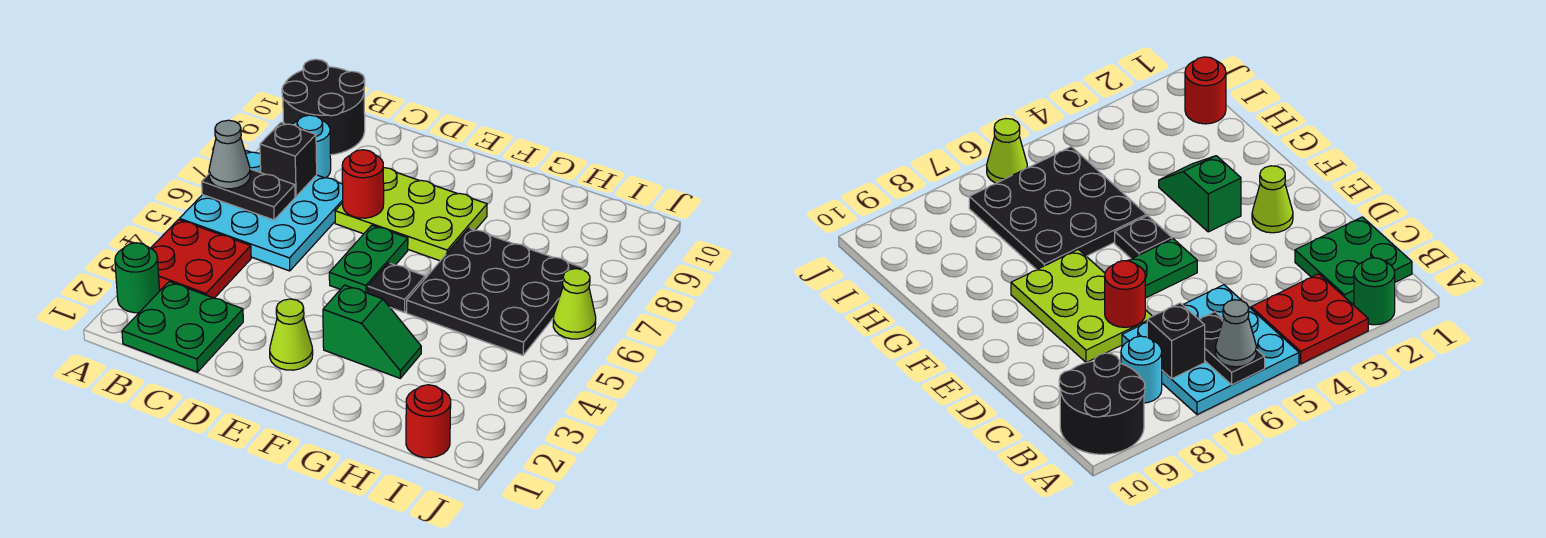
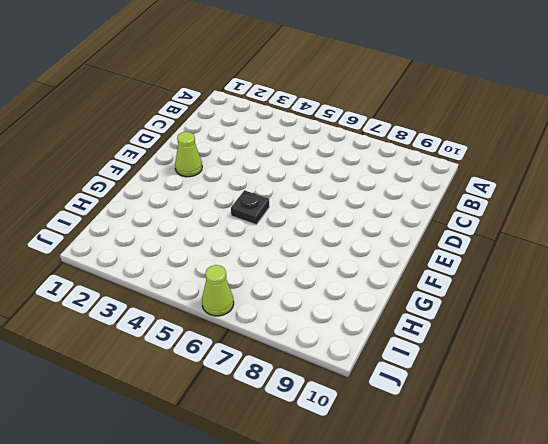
none -> green round brick A2 level 1
none -> red plate A3:B4 level 1
none -> cyan plate A5:C7 level 1

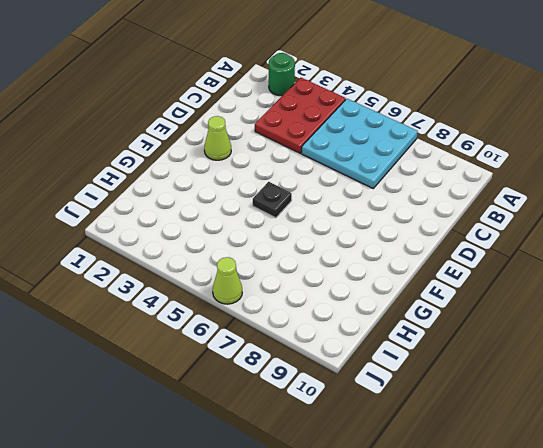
red plate A3:C4 level 1 -> red plate A3:B4 level 1
none -> black round brick A9:B10 level 1
none -> green plate B1:C2 level 1
none -> cyan round brick B8 level 1

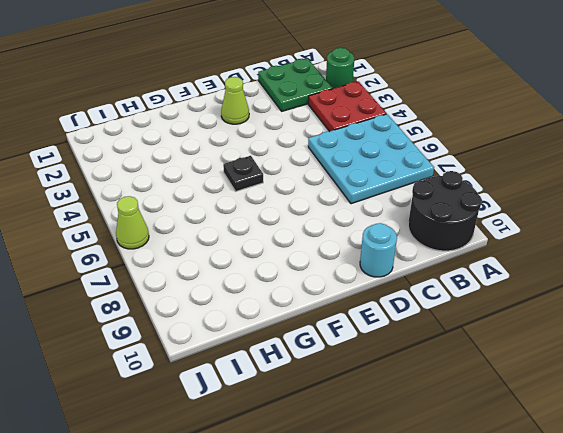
cyan round brick D10 level 1 -> cyan round brick B8 level 1
none -> lime plate D7:F8 level 1
none -> green plate E5:E6 level 1
none -> green slope F3:G3 level 1 top F

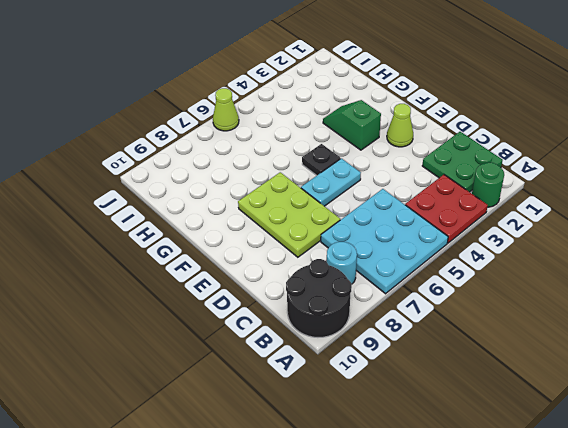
cyan plate E5:E6 level 1 -> green plate E5:E6 level 1
none -> black plate G5:I7 level 1
none -> red round brick I1 level 1
none -> black plate A6:B6 level 2

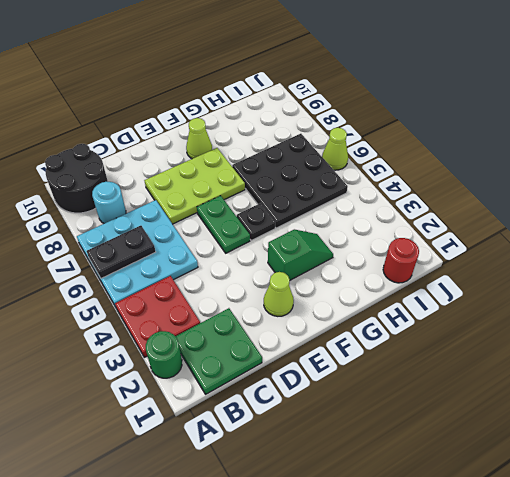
lime cone F9 level 1 -> none
none -> black brick B7 level 2
none -> red round brick D7 level 2
none -> grey cone A6 level 3

